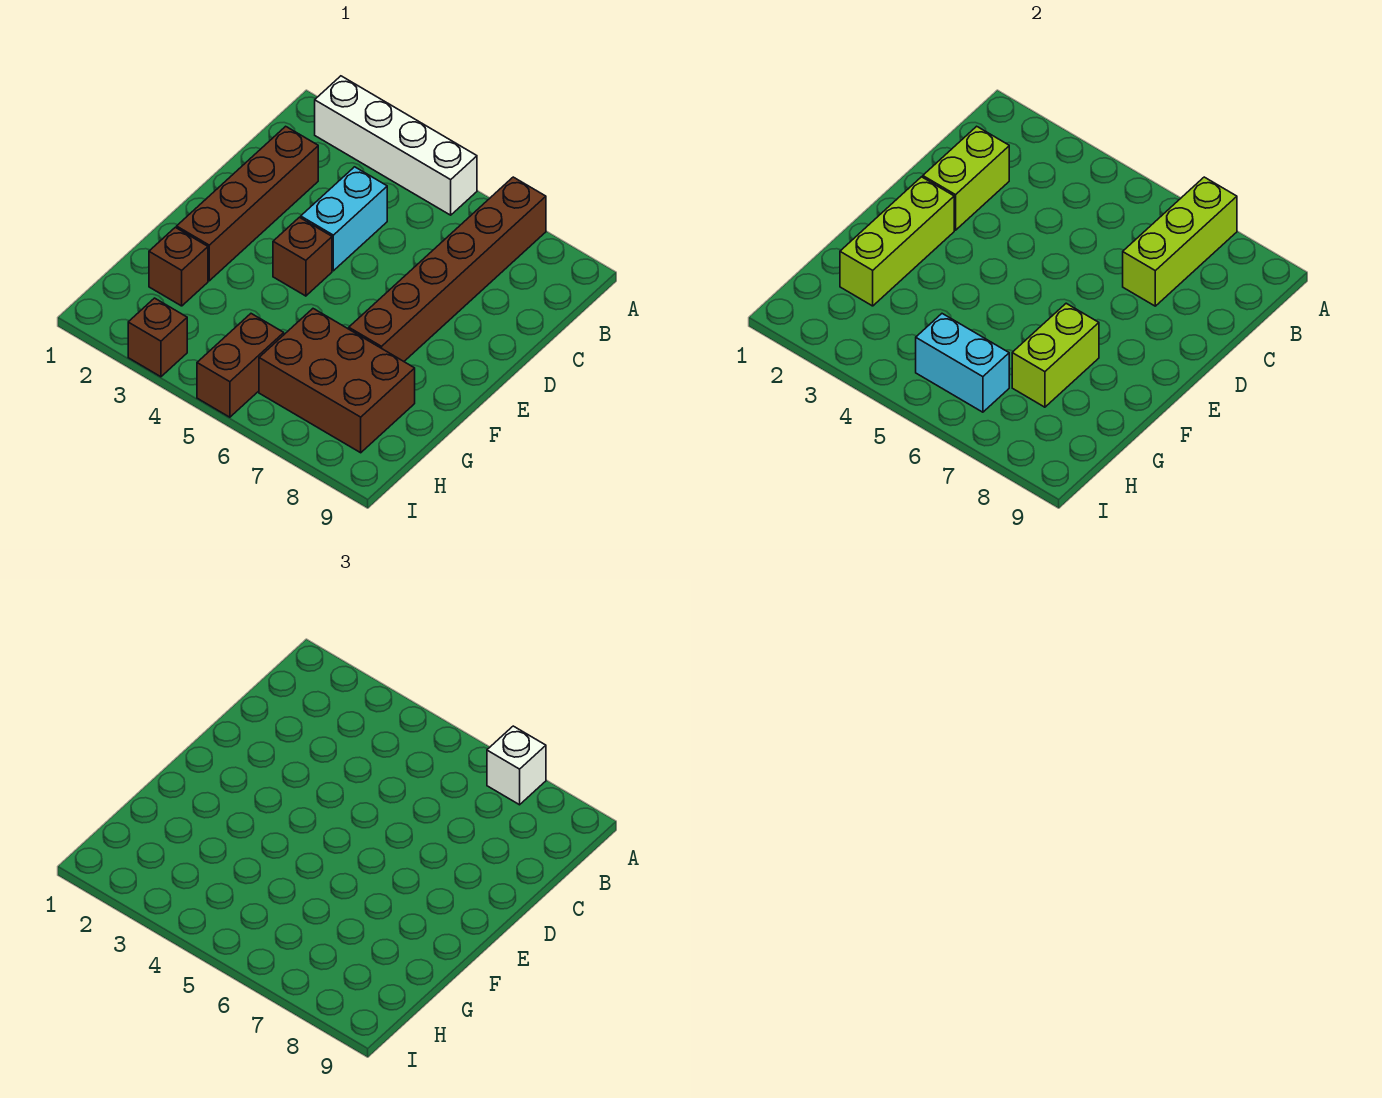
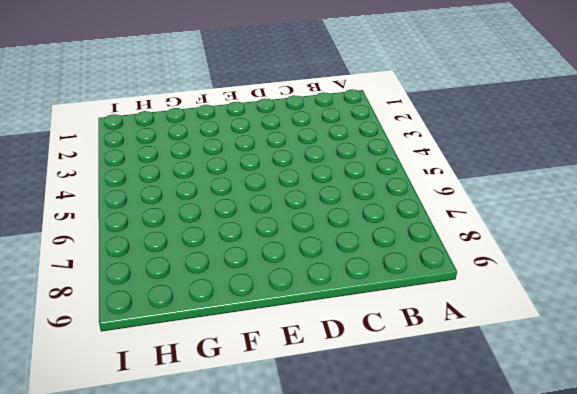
none -> white brick A2:A5 level 1
none -> brown brick A7:F7 level 1
none -> brown brick C2:F2 level 1

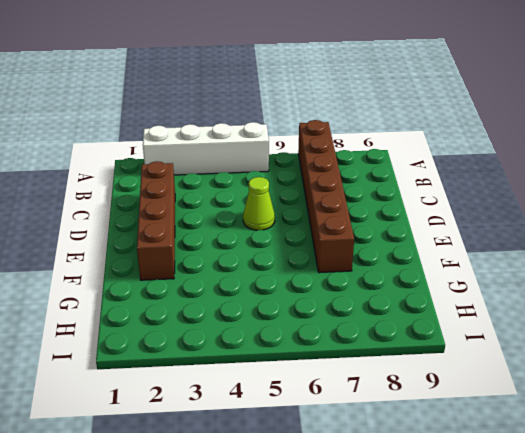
lime cone D5 level 1 -> none
none -> cyan brick C4:D4 level 1
none -> brown brick E4 level 1
none -> brown brick G2 level 1

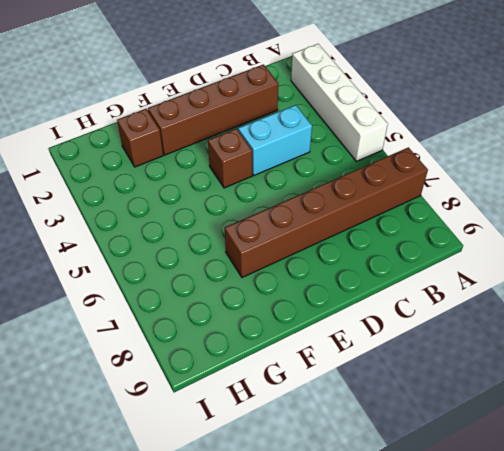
none -> brown brick G6:H8 level 1
none -> brown brick H5:I5 level 1
none -> brown brick I3 level 1

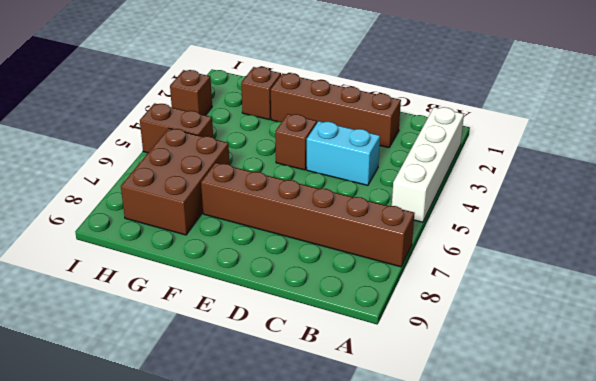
none -> lime brick A7:C7 level 2
none -> lime brick C2:D2 level 2
none -> lime brick E2:G2 level 2

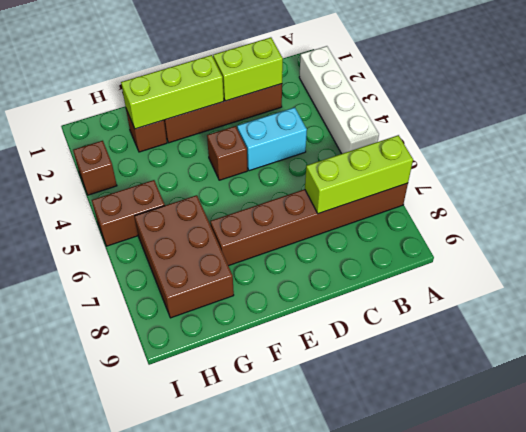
none -> lime brick F7:G7 level 2
none -> cyan brick H5:H6 level 2
none -> white brick A7 level 3

